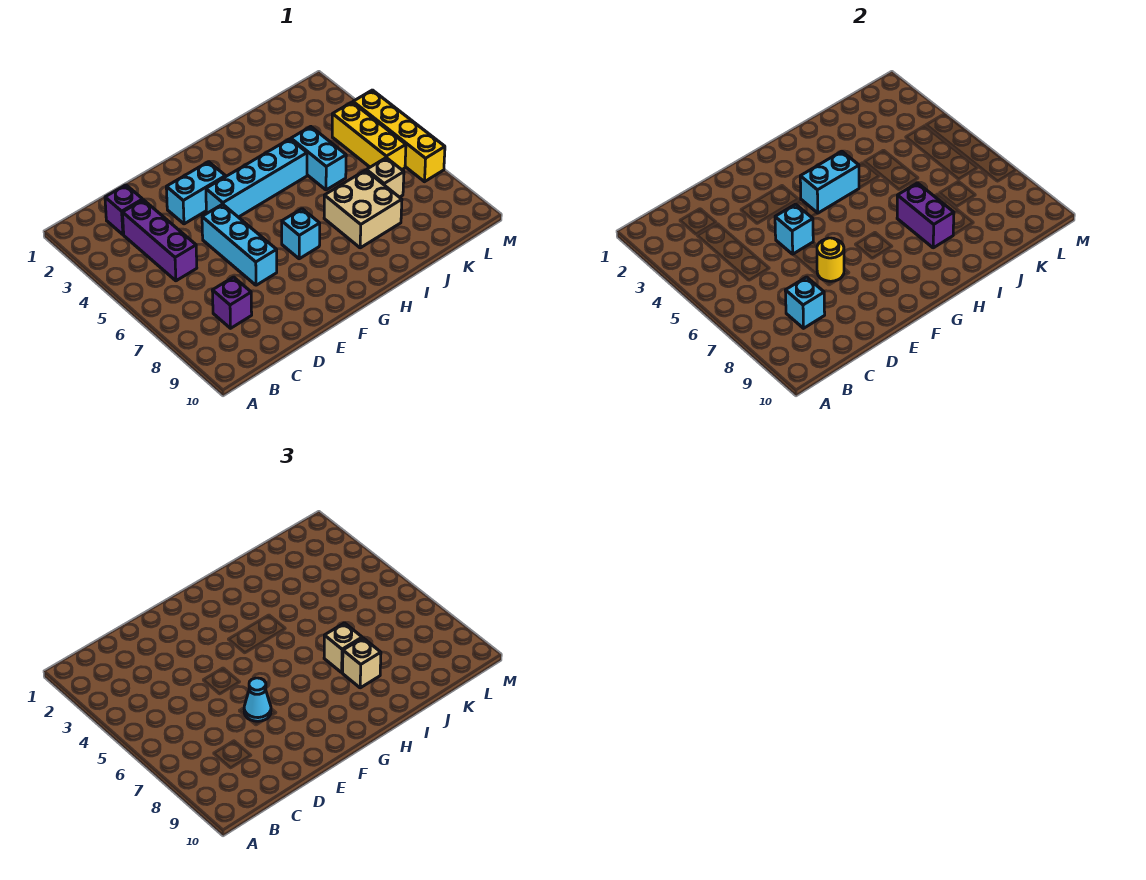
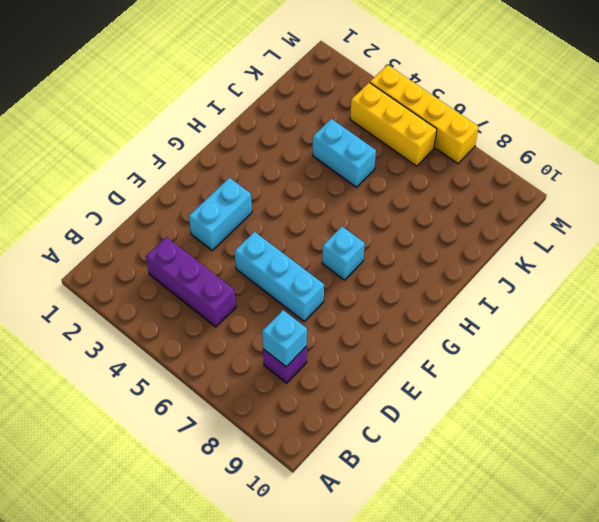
none -> purple brick C2 level 1
none -> cyan brick F4:I4 level 1
none -> tan brick I7:J8 level 1

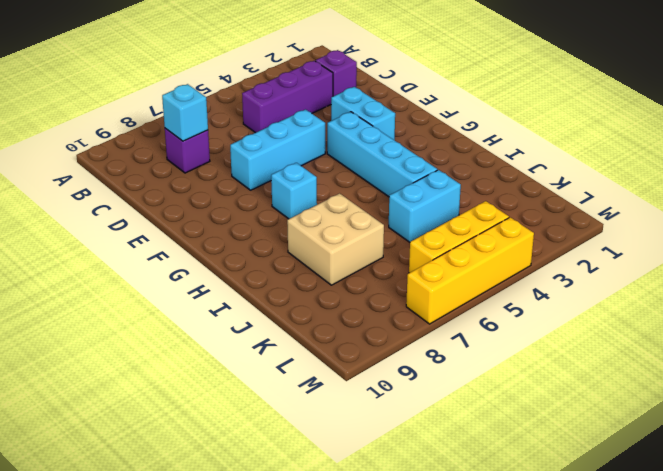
none -> tan brick K7 level 1
none -> cyan brick E5 level 2
none -> yellow round brick E7 level 2

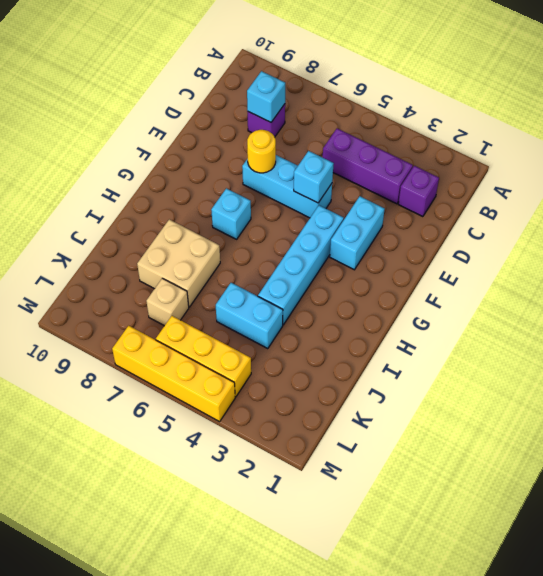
none -> cyan brick G4:H4 level 2
none -> purple brick I7:I8 level 2
none -> cyan cone E7 level 3

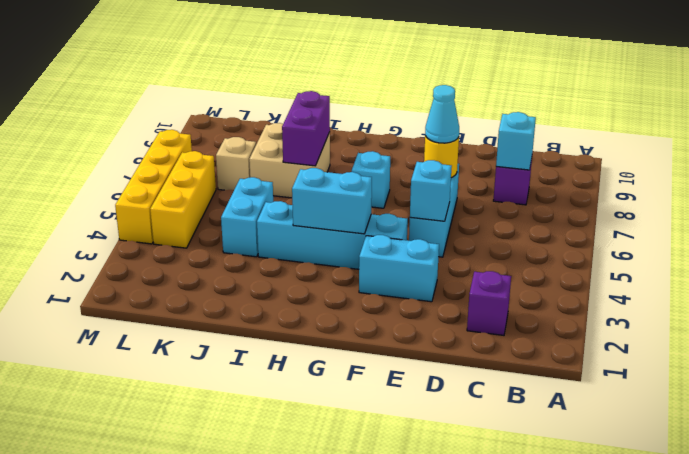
none -> purple brick C3:C5 level 1
none -> tan brick I7 level 3
none -> tan brick I8 level 3

